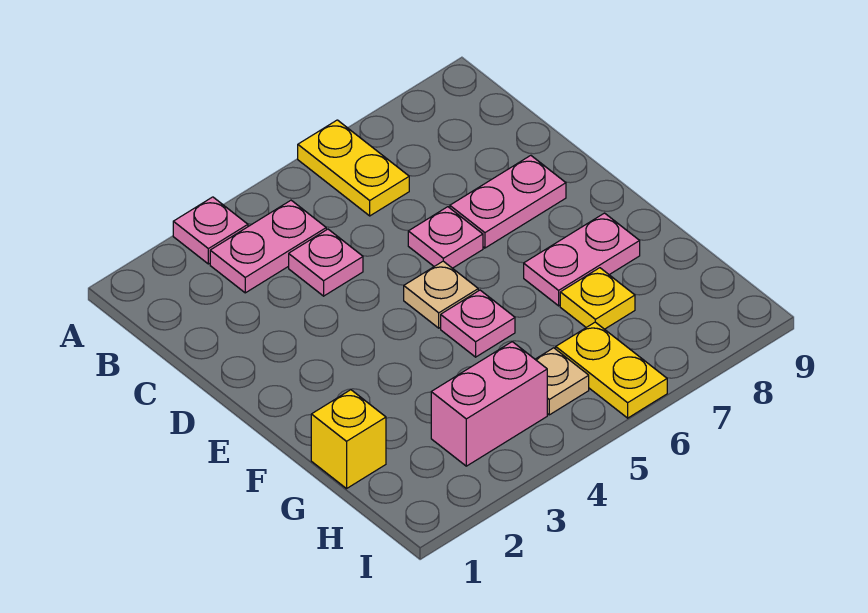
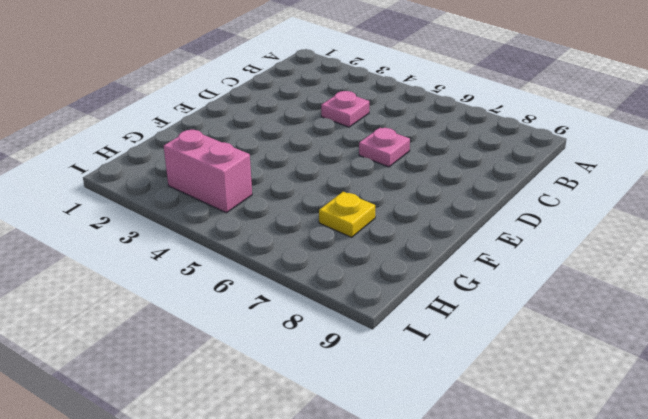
none -> pink plate A3 level 1
none -> yellow plate A6:B6 level 1
none -> pink plate B3:B4 level 1

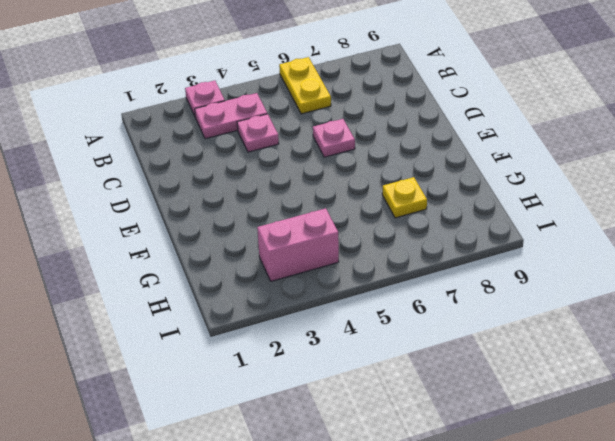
none -> pink plate D7:D8 level 1
none -> tan plate E5 level 1
none -> pink plate F5 level 1

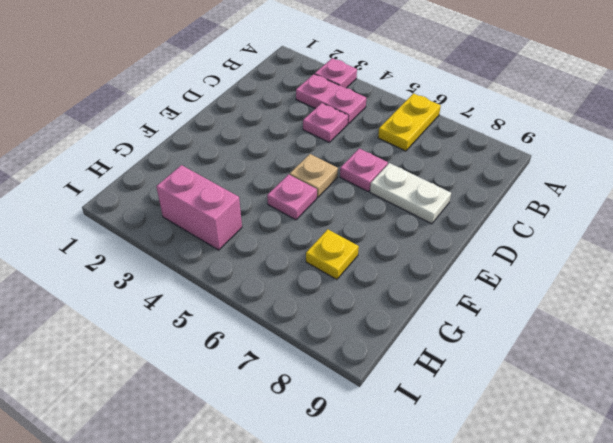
white plate D7:D8 level 1 -> pink plate D7:D8 level 1
none -> pink plate F7:F8 level 1
none -> yellow brick G1 level 1
none -> tan plate H5 level 1

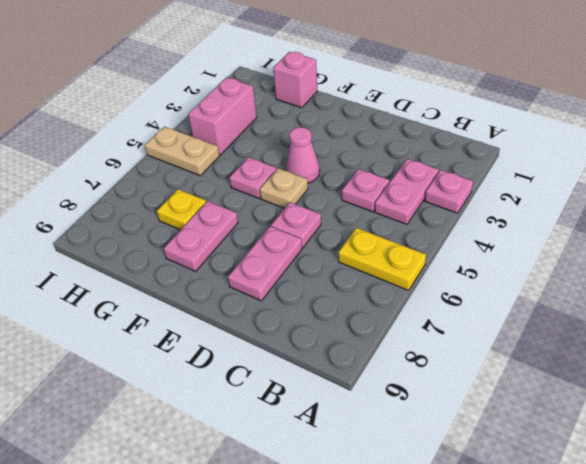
pink cone E4 level 1 -> none
pink brick G1 level 1 -> yellow brick G1 level 1
tan plate H5:I5 level 1 -> tan plate H5 level 1
none -> yellow plate H6:I6 level 1

